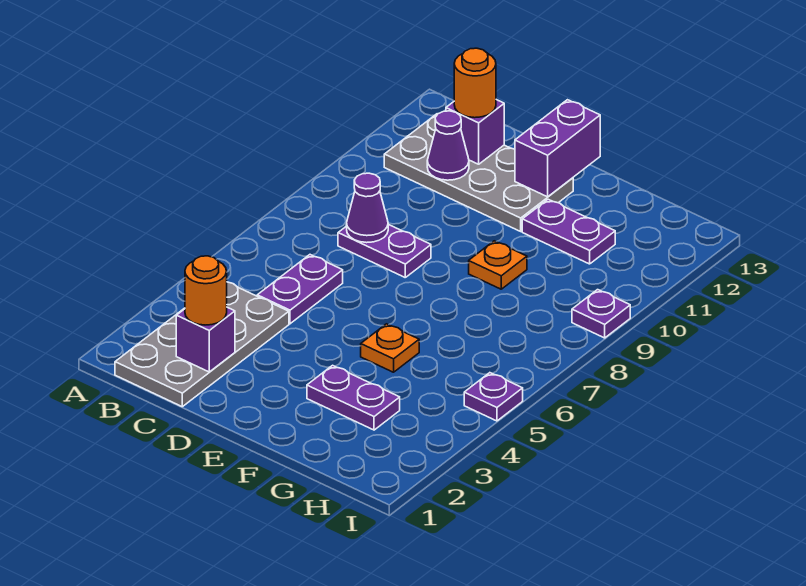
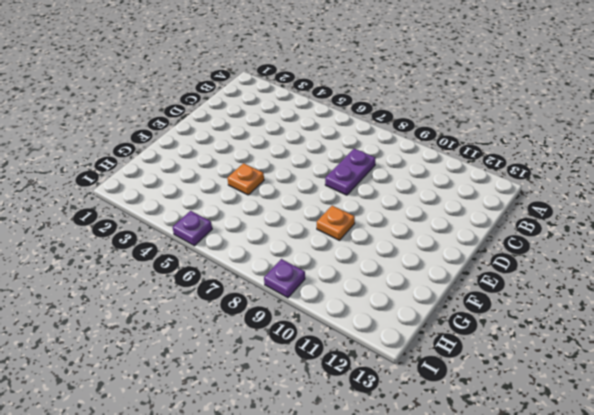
none -> grey plate B1:C4 level 1
none -> grey plate B11:E12 level 1
none -> purple plate C5:C6 level 1

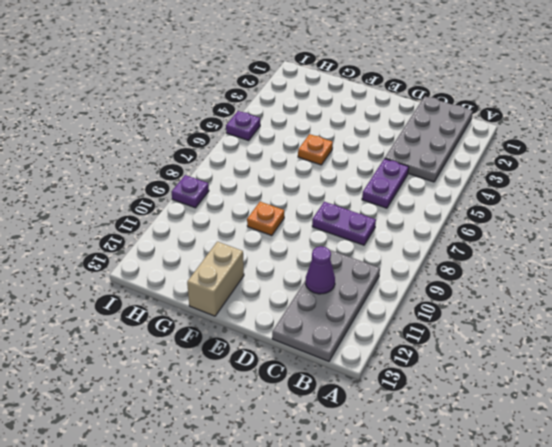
grey plate B10:C13 level 1 -> grey plate B11:E12 level 1
tan brick F12:F13 level 1 -> none
none -> purple plate F3:G3 level 1
none -> purple plate F11:G11 level 1
none -> purple brick C2 level 2

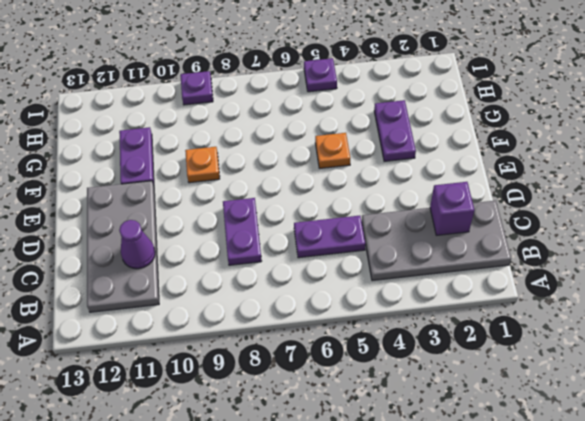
none -> purple cone C8 level 2
none -> purple brick C12 level 2
none -> purple brick E12:E13 level 2

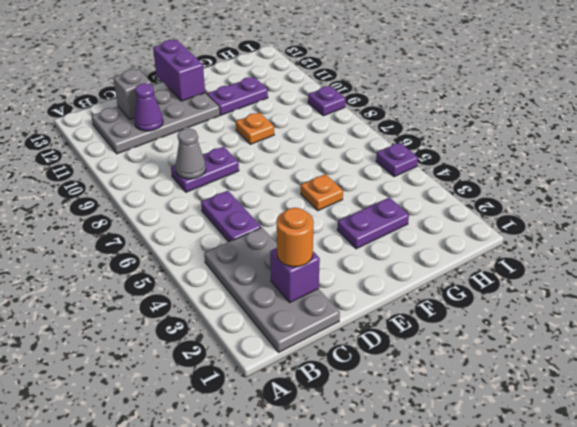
grey cone C8 level 2 -> purple cone C8 level 2
grey brick C12 level 2 -> purple brick C12 level 2
none -> orange round brick C12 level 3

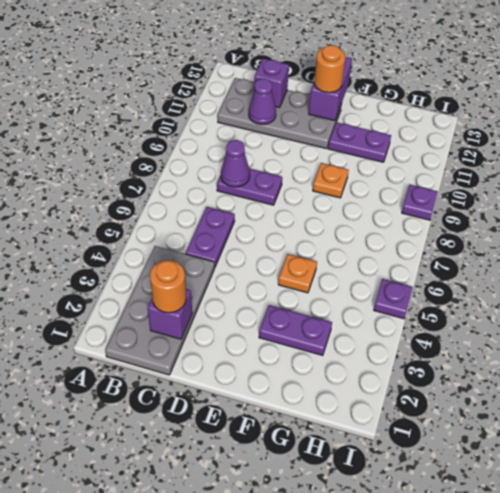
orange round brick E12 level 3 -> orange round brick C12 level 3

